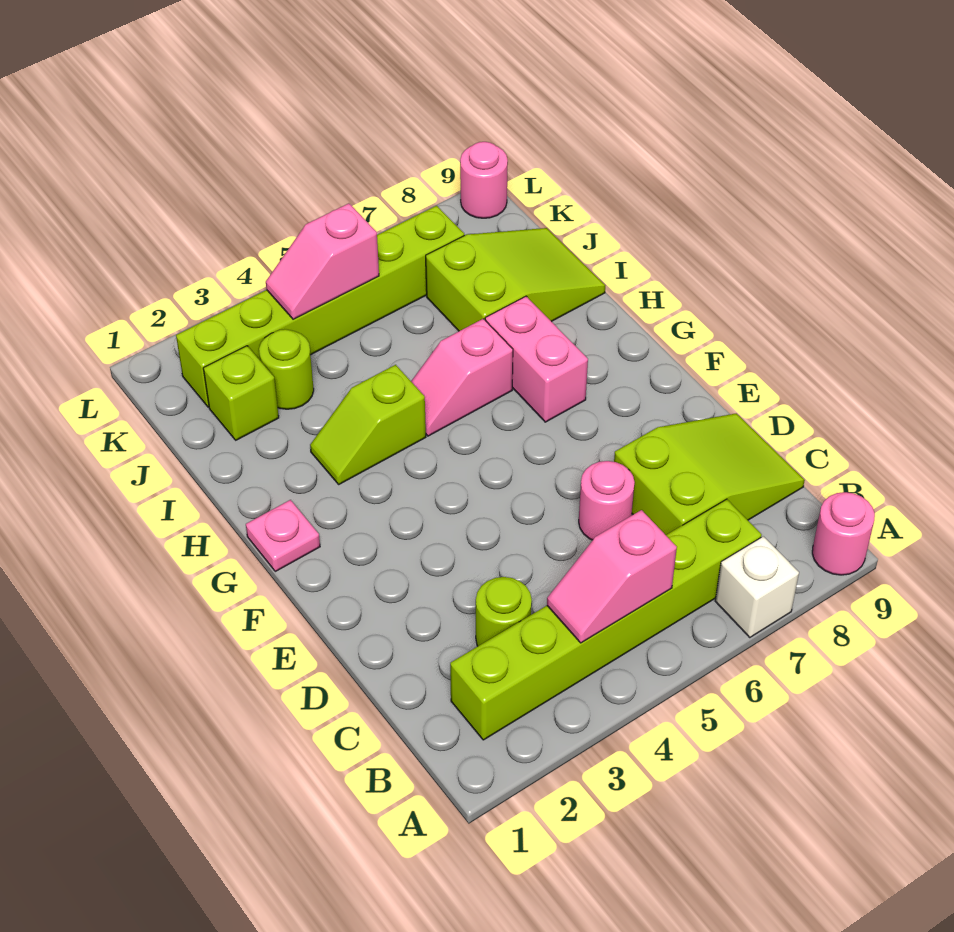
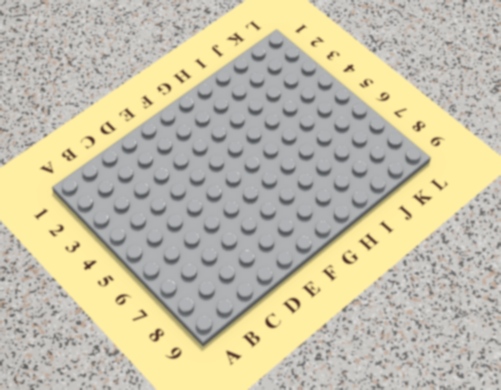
none -> white brick A7 level 1
none -> pink round brick A9 level 1
none -> lime brick B2:B7 level 1

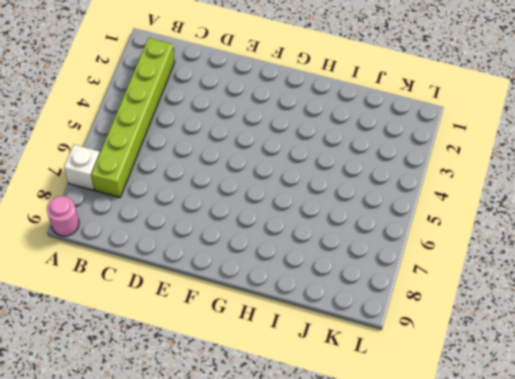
none -> lime round brick C3 level 1
none -> lime slope C7:D9 level 1 top 7
none -> pink round brick D6 level 1

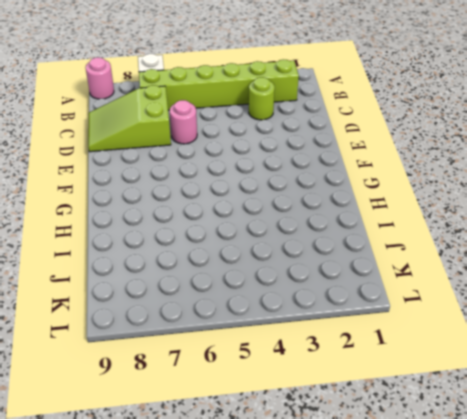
none -> pink plate G1 level 1
none -> pink brick G7:H7 level 1
none -> lime slope H3:H4 level 1 top 4

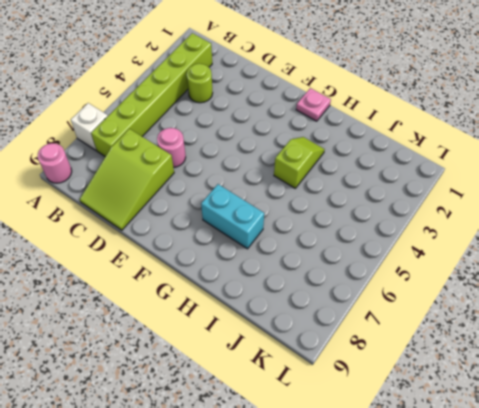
cyan brick G7:H7 level 1 -> pink brick G7:H7 level 1
none -> pink slope H5:H6 level 1 top 6
none -> lime slope I7:J9 level 1 top 7
none -> lime brick J2 level 1

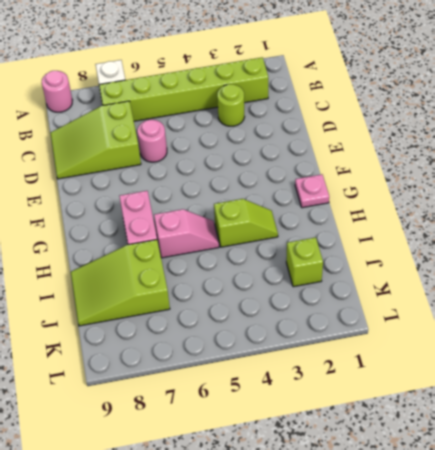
none -> lime round brick J3 level 1
none -> lime brick K2:K7 level 1
none -> pink round brick L9 level 1

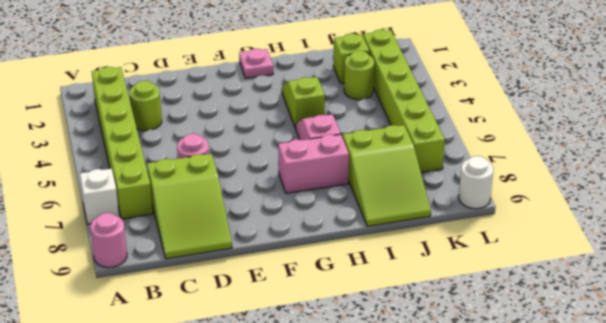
white round brick L9 level 1 -> pink round brick L9 level 1
none -> pink slope B4:B5 level 2 top 5
none -> pink slope K4:K5 level 2 top 5

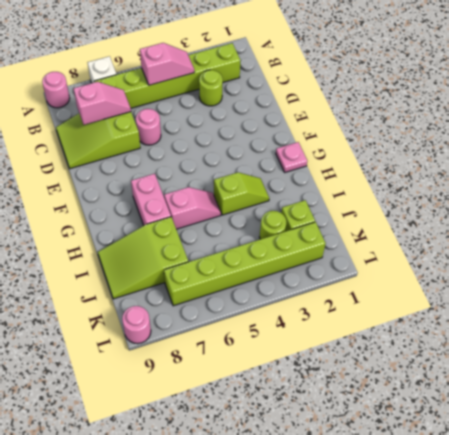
pink slope C7:C8 level 2 top 8 -> pink slope K4:K5 level 2 top 5

